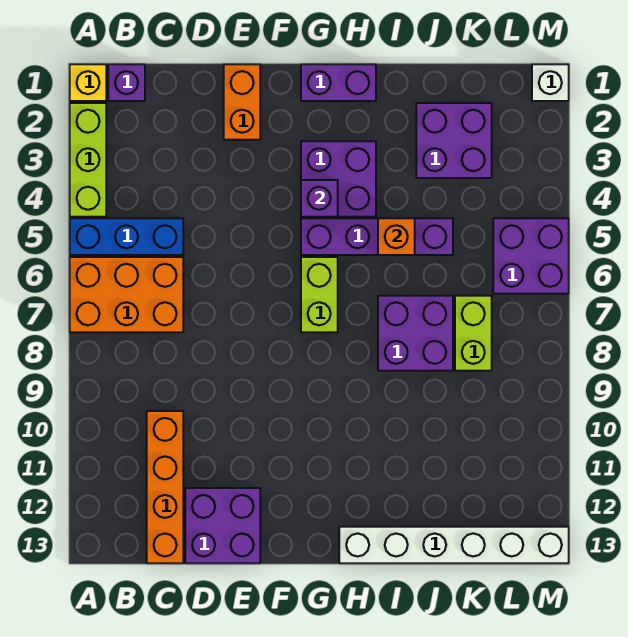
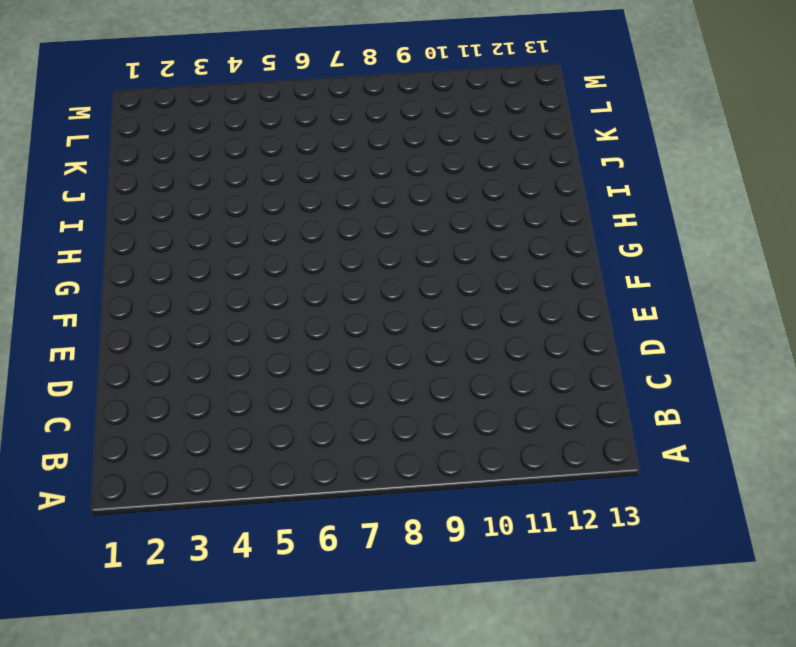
none -> yellow brick A1 level 1
none -> lime brick A2:A4 level 1
none -> blue brick A5:C5 level 1

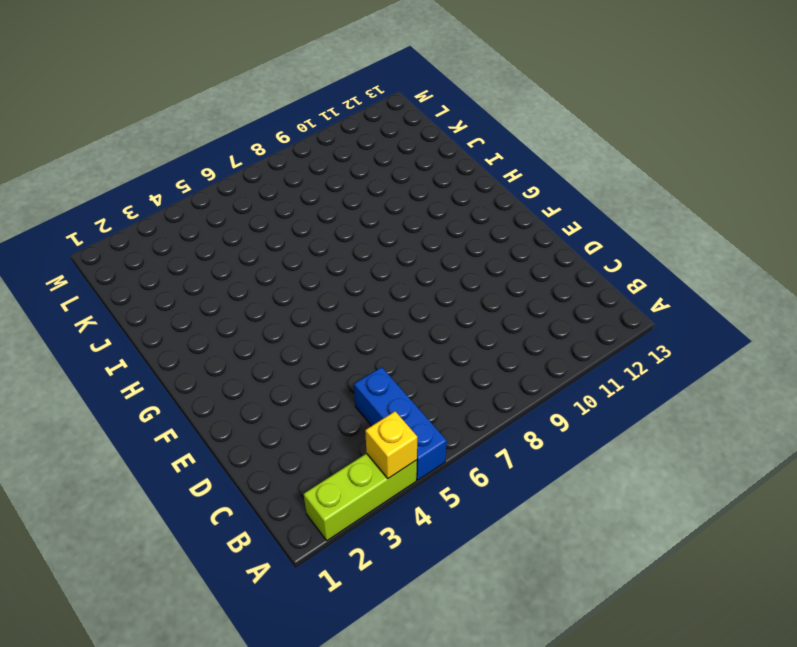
yellow brick A4 level 2 -> yellow brick A1 level 1
none -> orange brick A6:C7 level 1
none -> purple brick B1 level 1
none -> orange brick C10:C13 level 1

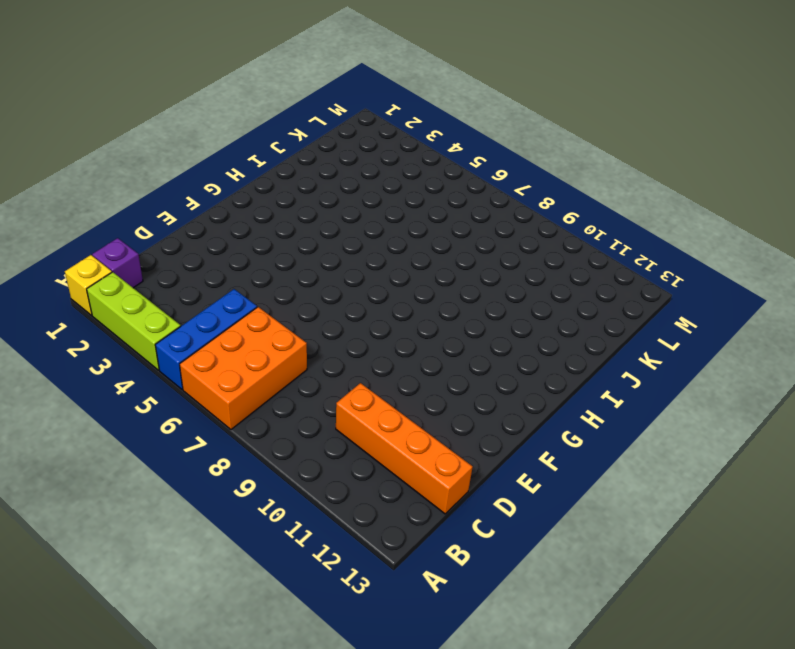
none -> purple brick D12:E13 level 1
none -> orange brick E1:E2 level 1
none -> purple brick G1:H1 level 1

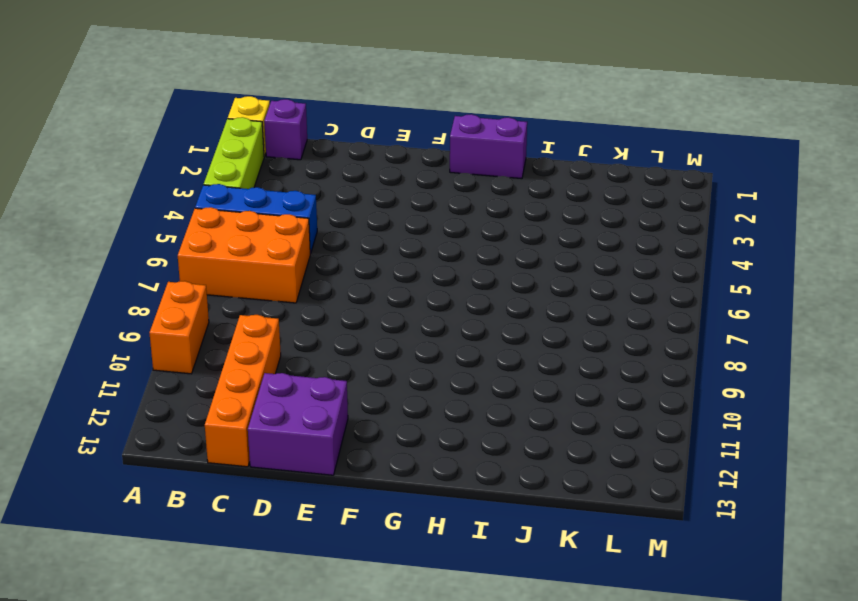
orange brick A9:A10 level 1 -> orange brick E1:E2 level 1
none -> purple brick G3:H4 level 1
none -> purple brick G5:J5 level 1
none -> lime brick G6:G7 level 1

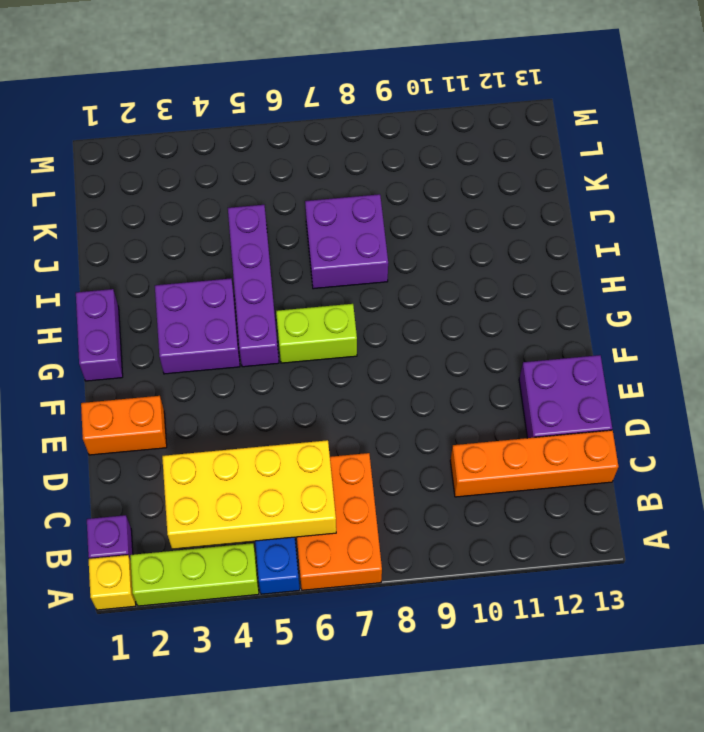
yellow brick B3:C6 level 2 -> none
none -> white brick H13:M13 level 1
none -> purple brick J2:K3 level 1
none -> lime brick K7:K8 level 1

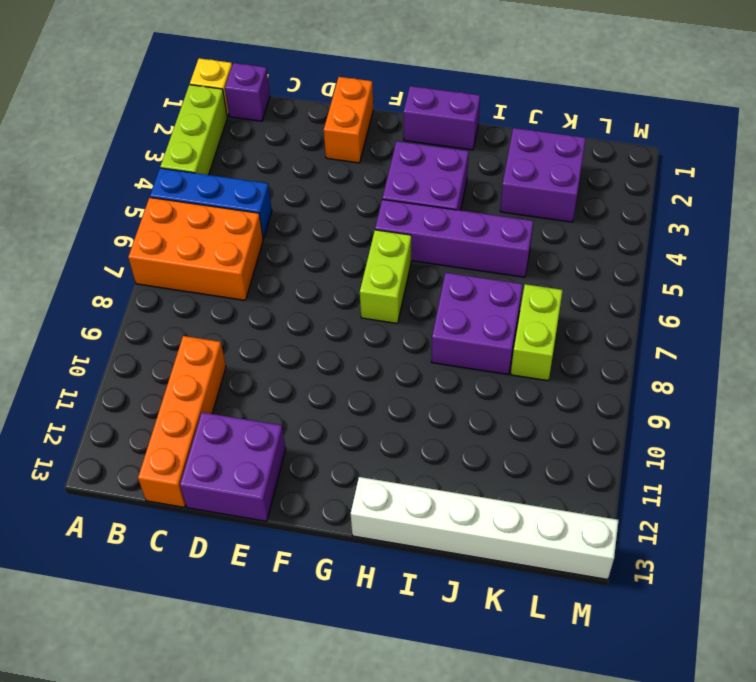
none -> purple brick L5:M6 level 1
none -> white brick M1 level 1
none -> purple brick G4 level 2

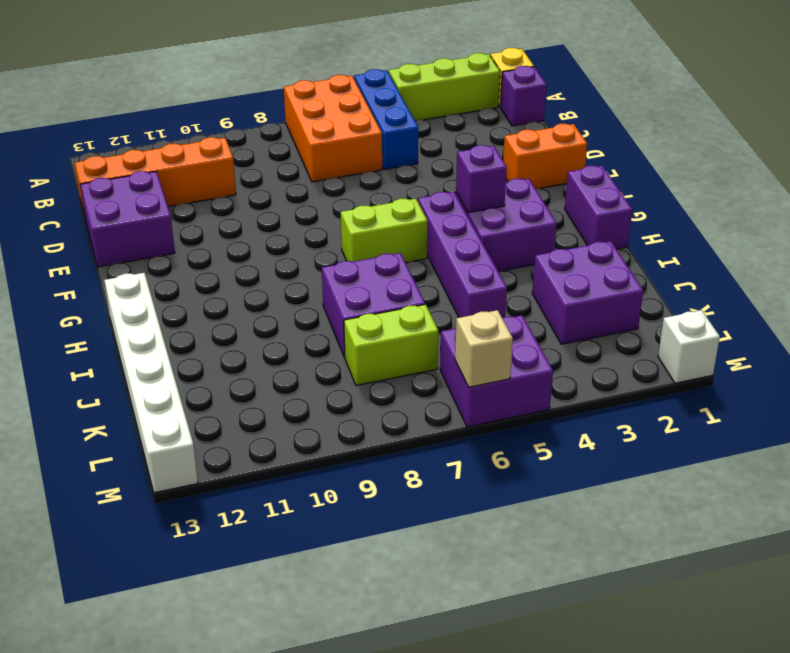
tan brick M6 level 2 -> none
none -> orange brick I5 level 2

